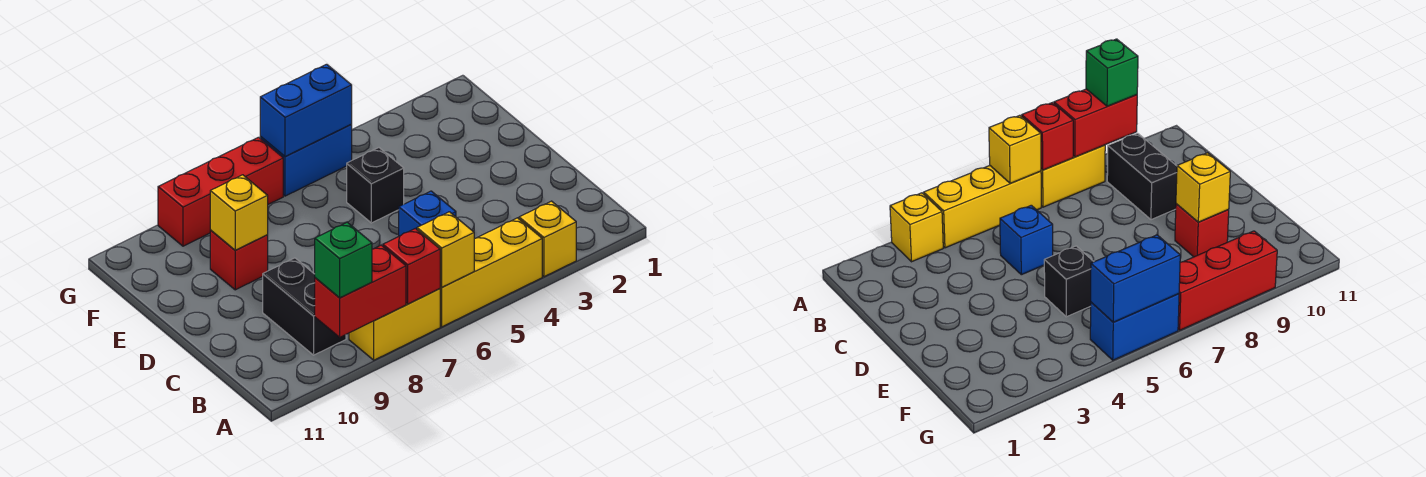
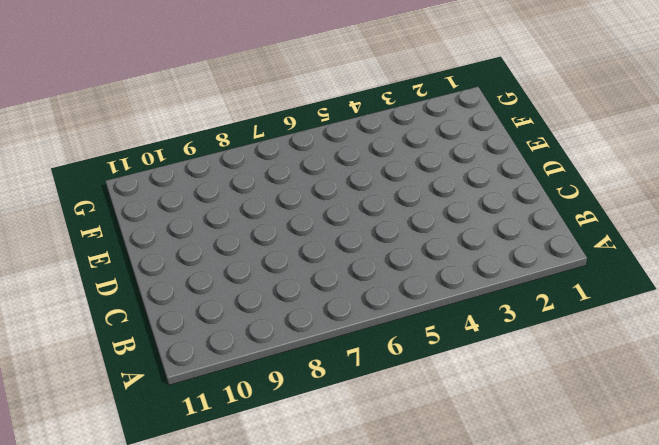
none -> yellow brick A3 level 1
none -> yellow brick A4:A6 level 1
none -> yellow brick A7:A8 level 1

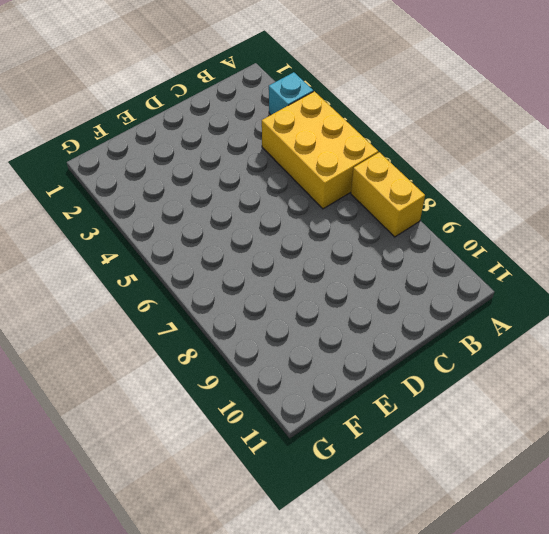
cyan brick A3 level 1 -> yellow brick A3 level 1
yellow brick A4:B6 level 1 -> yellow brick A4:A6 level 1
none -> black brick B9:C9 level 1
none -> blue brick C5 level 1
none -> black brick E5 level 1

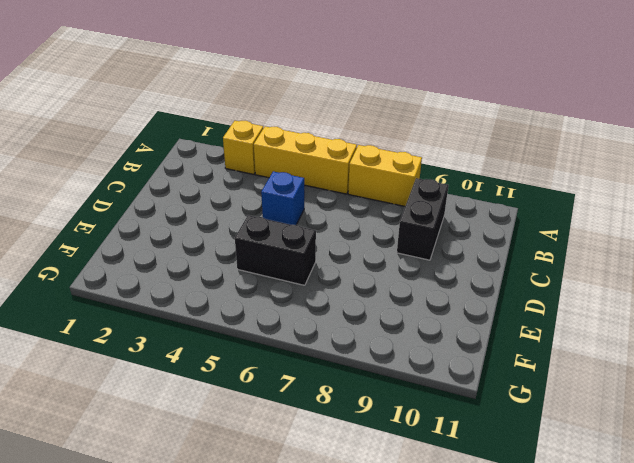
black brick E5:E6 level 1 -> black brick E5 level 1
none -> red brick E9 level 1
none -> blue brick G5:G6 level 1
none -> red brick G7:G9 level 1

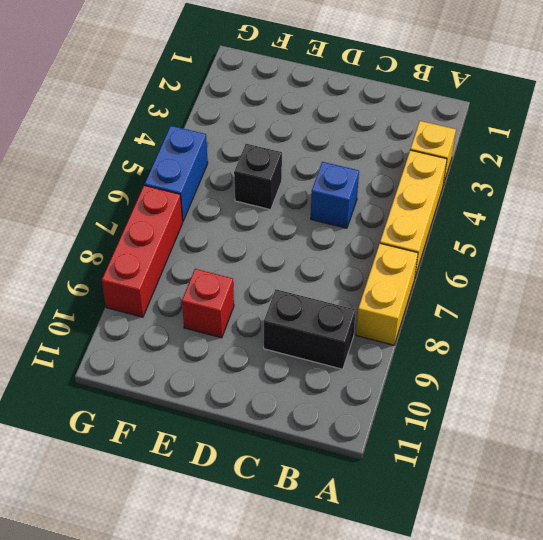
none -> yellow brick A6 level 2
none -> red brick A7 level 2
none -> red brick A8:A9 level 2

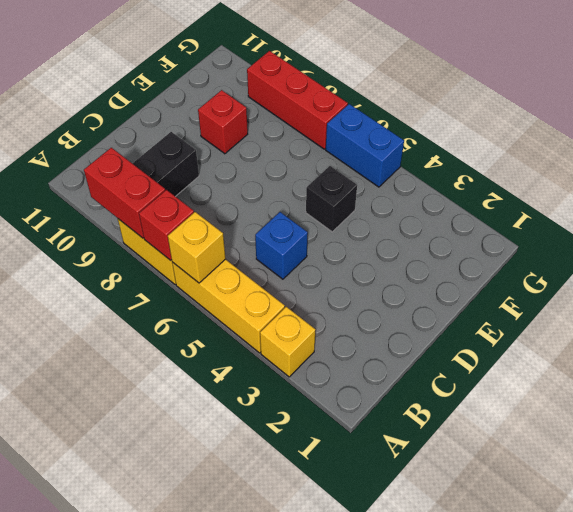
none -> yellow brick E9 level 2
none -> blue brick G5:G6 level 2
none -> green brick A9 level 3

